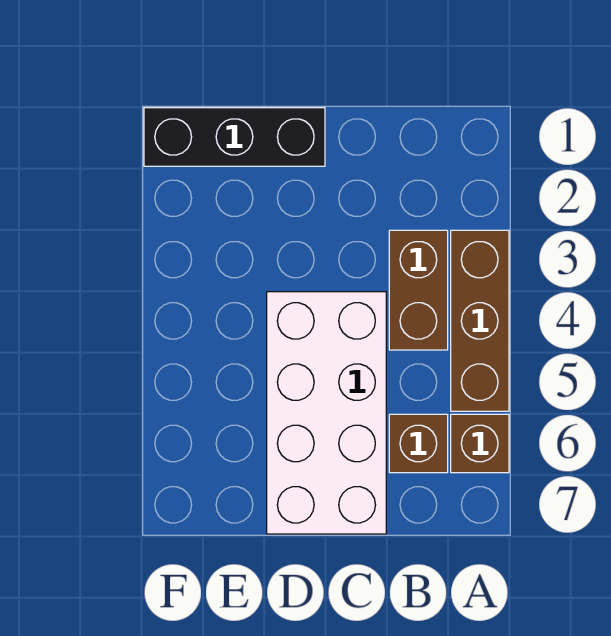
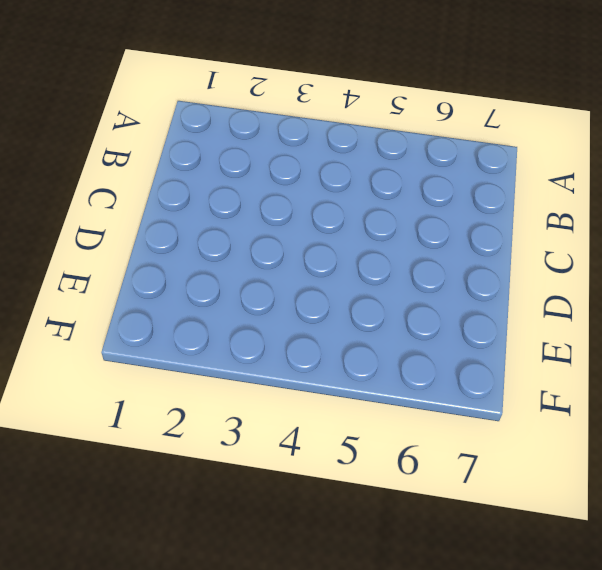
none -> brown brick A3:A5 level 1
none -> brown brick A6 level 1

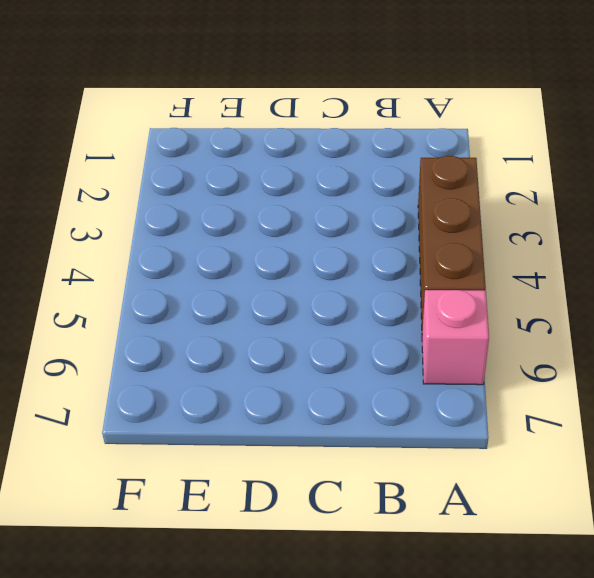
pink brick A6 level 1 -> brown brick A6 level 1
none -> brown brick B3:B4 level 1
none -> brown brick B6 level 1

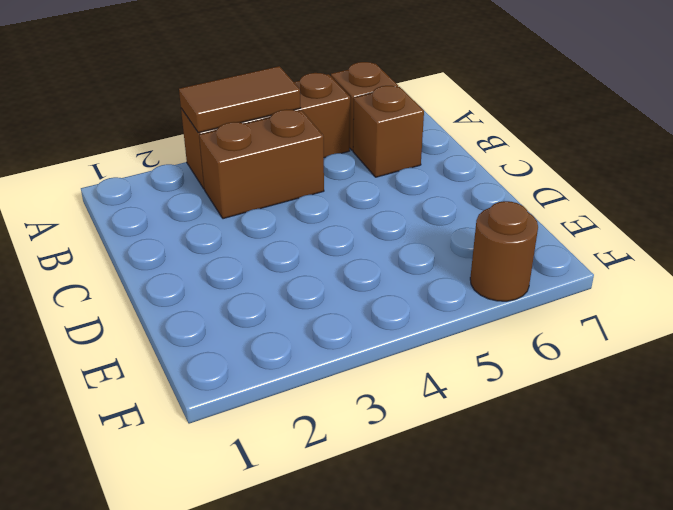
brown tile A3:A4 level 2 -> none
brown round brick F6 level 1 -> none
none -> white brick C4:D7 level 1
none -> black brick D1:F1 level 1

